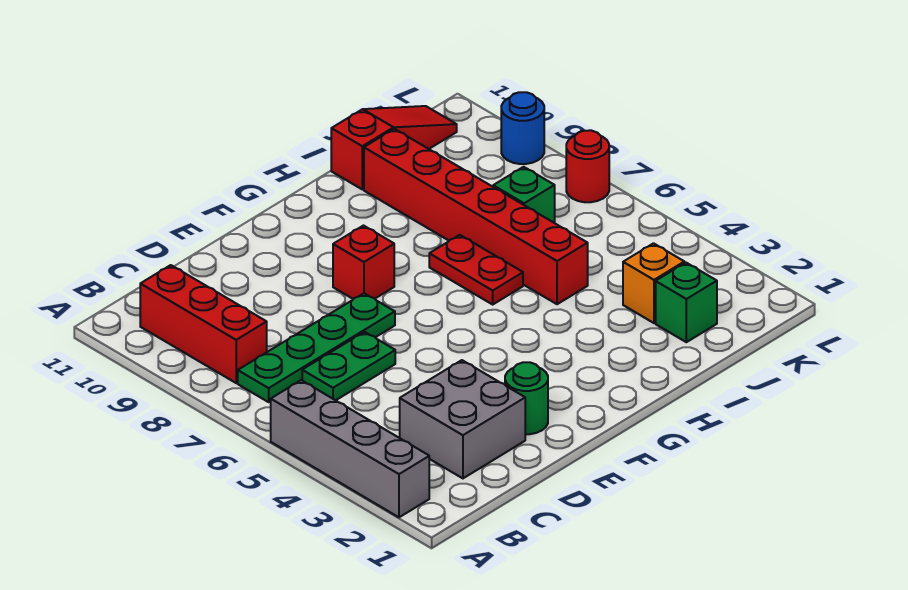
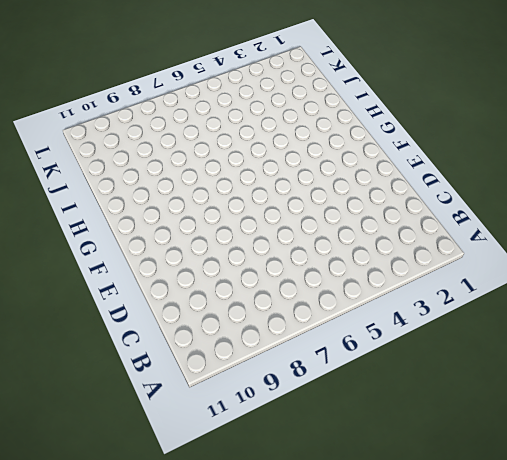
none -> grey brick A2:A5 level 1
none -> green plate B7:E7 level 1
none -> red brick B8:B10 level 1

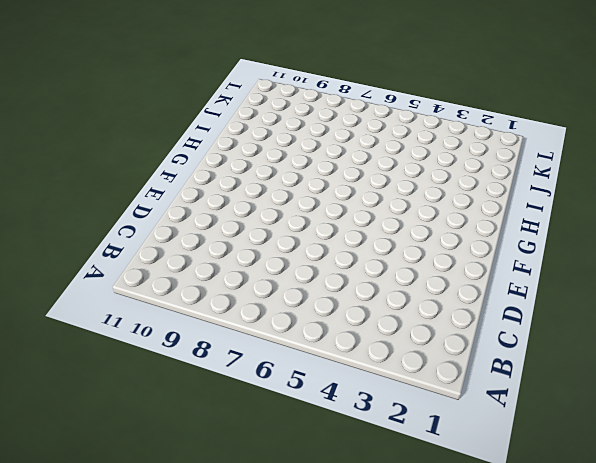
none -> grey brick A2:A5 level 1
none -> green plate B7:E7 level 1
none -> red brick B8:B10 level 1

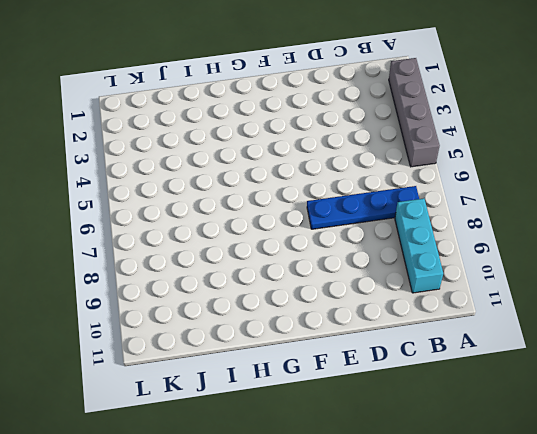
blue plate B7:E7 level 1 -> green plate B7:E7 level 1
cyan brick B8:B10 level 1 -> red brick B8:B10 level 1
none -> grey brick C2:D3 level 1
none -> green plate C6:D6 level 1
none -> green round brick E2 level 1

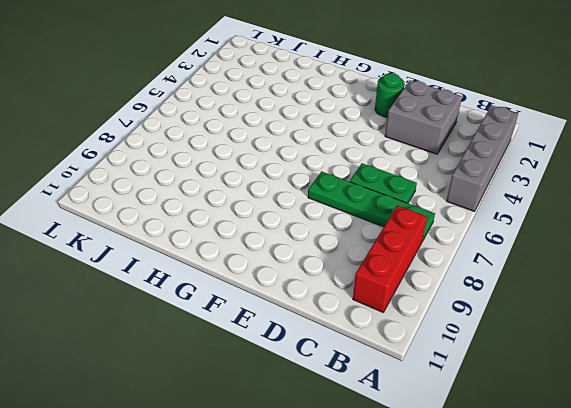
none -> red brick F8 level 1
none -> red plate H6:H7 level 1
none -> red brick I5:I10 level 1

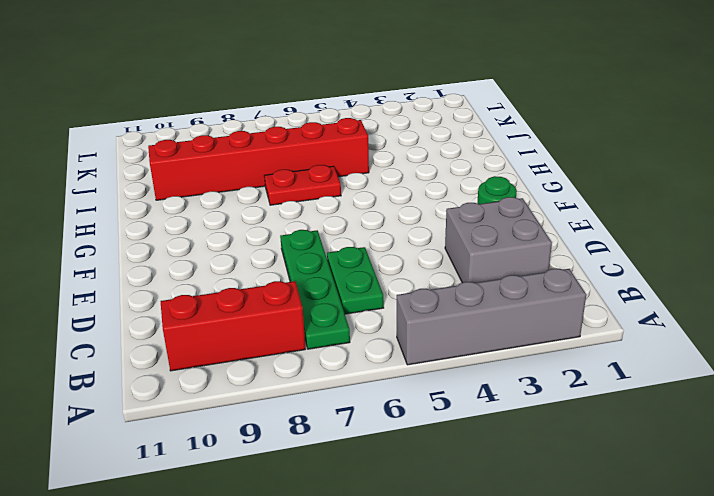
none -> red brick F8 level 1
none -> red slope I11:K11 level 1 top I
none -> green brick J2 level 1

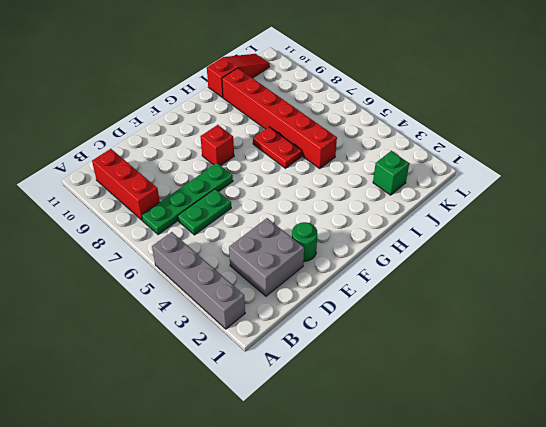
none -> orange brick J3 level 1
none -> green brick J7 level 1
none -> red round brick L7 level 1

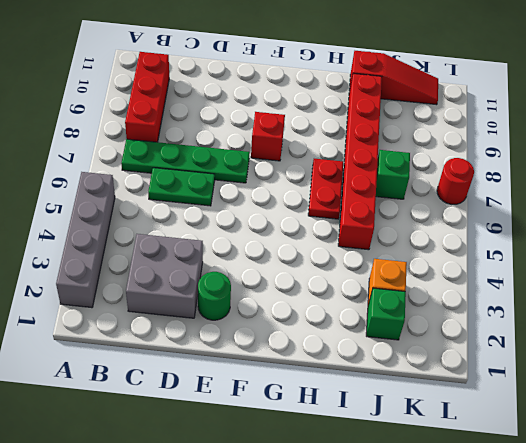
none -> blue round brick L9 level 1

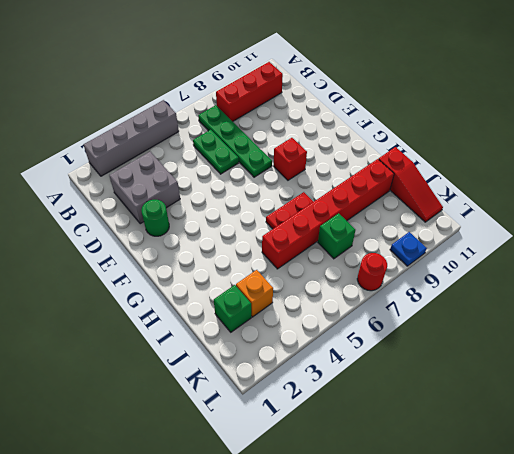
blue plate L9 level 1 -> blue round brick L9 level 1

